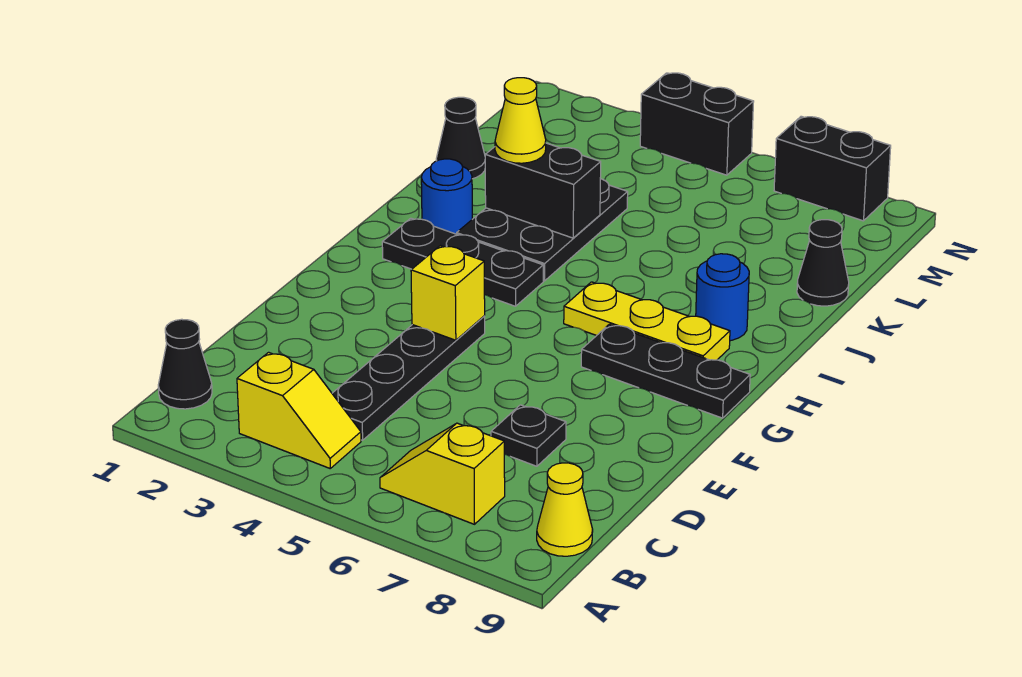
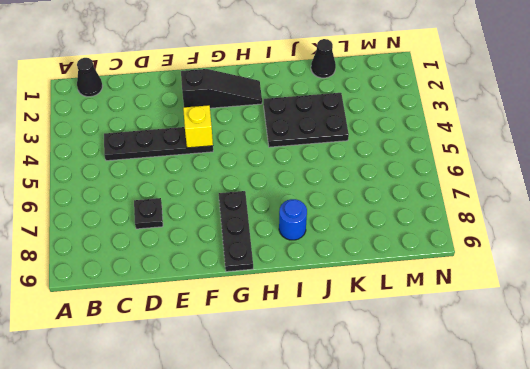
black slope F2:H2 level 1 top F -> black plate H2:H4 level 1
none -> yellow slope B3:B4 level 1 top 3
none -> yellow slope B6:B7 level 1 top 7
none -> yellow cone B9 level 1

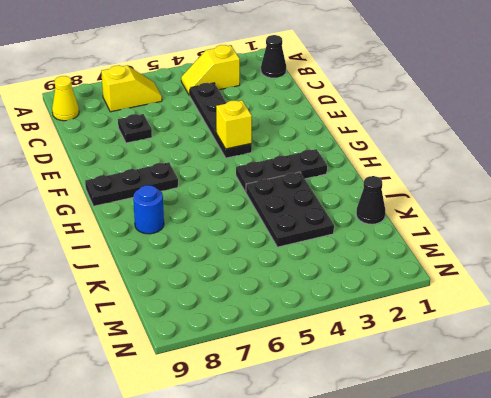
none -> yellow plate H6:H8 level 1
none -> blue round brick I2 level 1
none -> black cone K9 level 1

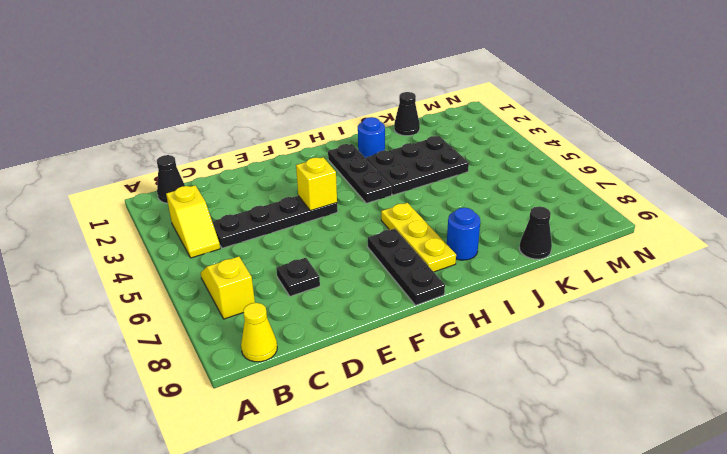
none -> black brick N4:N5 level 1
none -> black brick N7:N8 level 1
none -> black brick J3:J4 level 2

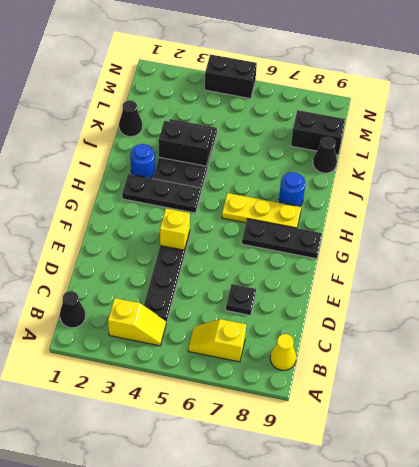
black brick L8:L9 level 1 -> black brick N7:N8 level 1
none -> yellow cone J3 level 3

